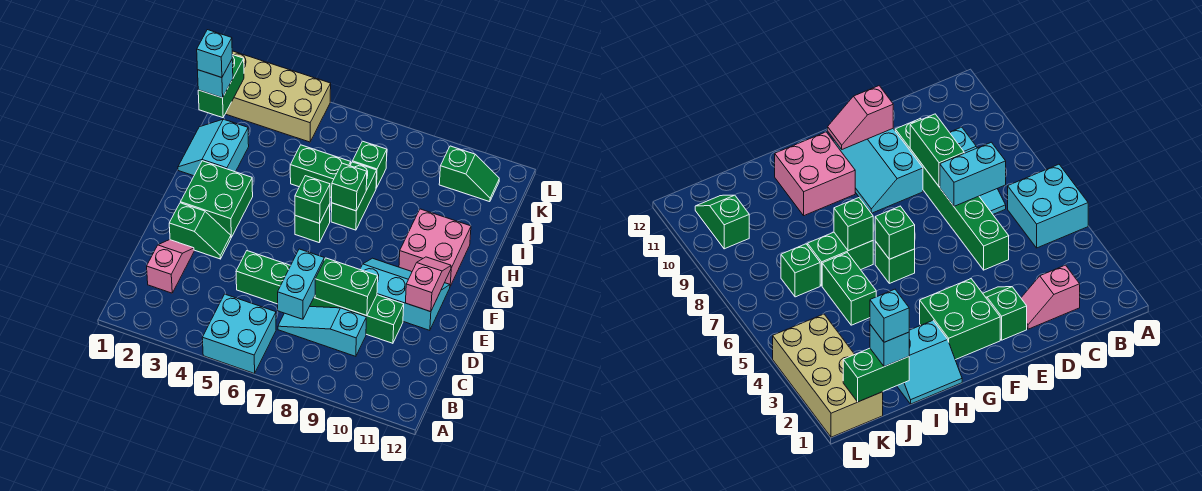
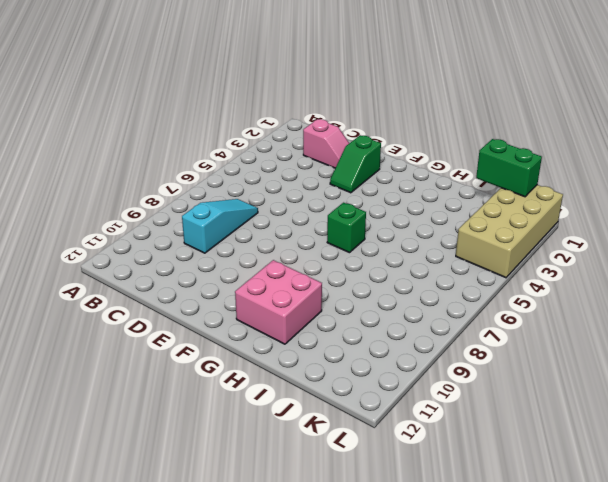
none -> cyan brick A5:B6 level 1
none -> green brick D5:D10 level 1
none -> cyan slope E9:F11 level 1 top E

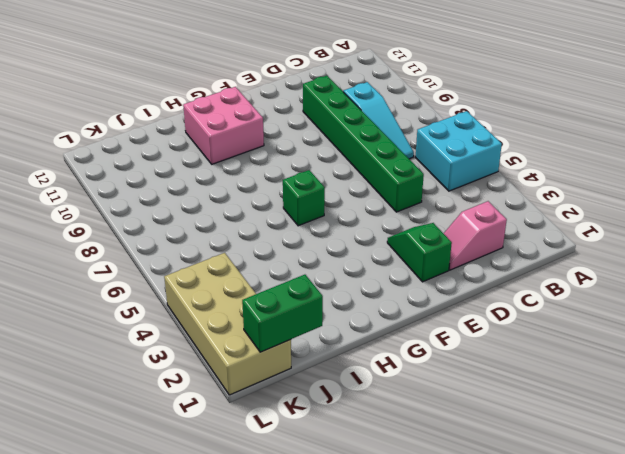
none -> cyan slope E9:F11 level 1 top E
none -> green brick F2:G3 level 1
none -> cyan slope H1:I2 level 1 top 2

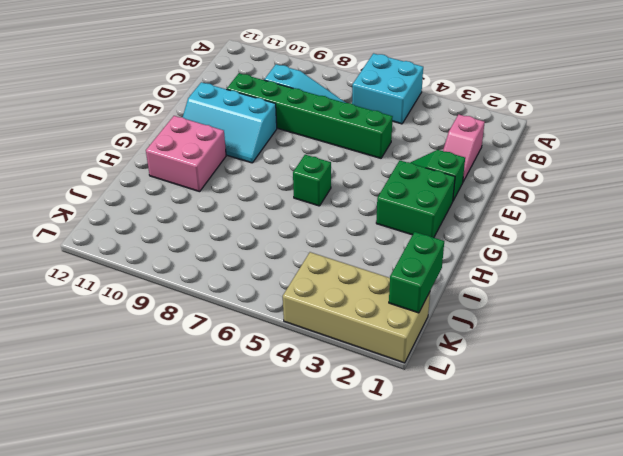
none -> cyan slope H1:I2 level 1 top 2
none -> green brick H7:I7 level 1
none -> green brick I5:I6 level 1

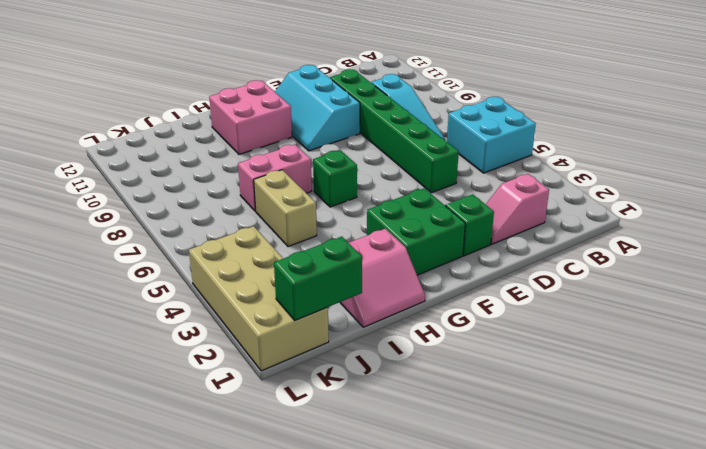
pink slope H1:I2 level 1 top 2 -> cyan slope H1:I2 level 1 top 2
pink brick H7:I7 level 1 -> green brick H7:I7 level 1
tan brick I5:I6 level 1 -> green brick I5:I6 level 1
none -> green brick J7 level 1
none -> green slope K10:K11 level 1 top 10
none -> cyan brick C7:D7 level 2

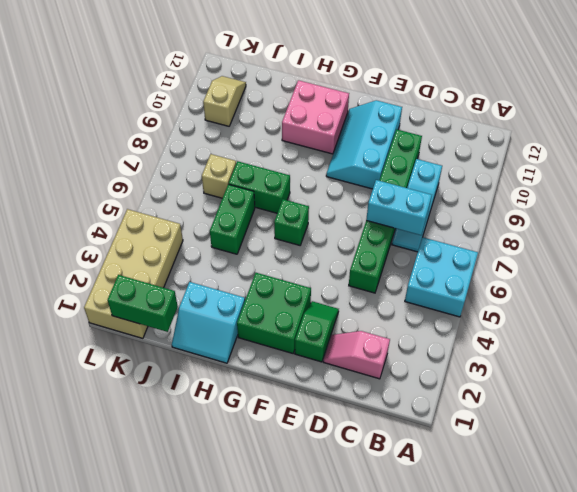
tan brick J7 level 1 -> green brick J7 level 1
tan slope K10:K11 level 1 top 10 -> green slope K10:K11 level 1 top 10
none -> green brick D8:D9 level 2
none -> pink slope E11:F11 level 2 top E
none -> green brick G6 level 2

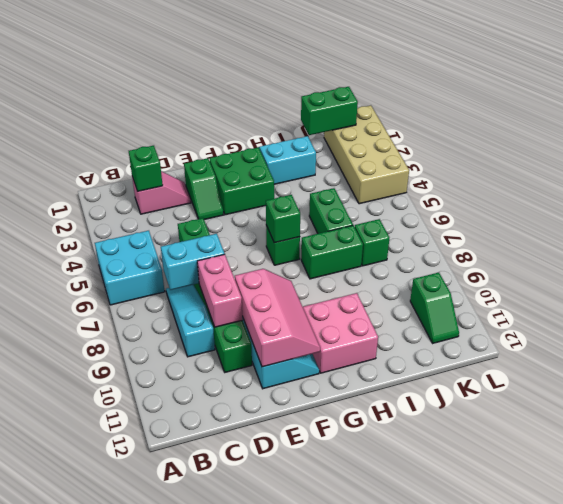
green brick C2 level 2 -> green brick H7 level 2
pink brick D8:D9 level 2 -> green brick D8:D9 level 2
pink slope E9:F11 level 2 top E -> pink slope E11:F11 level 2 top E
none -> cyan brick J1 level 3
none -> cyan brick J1 level 4

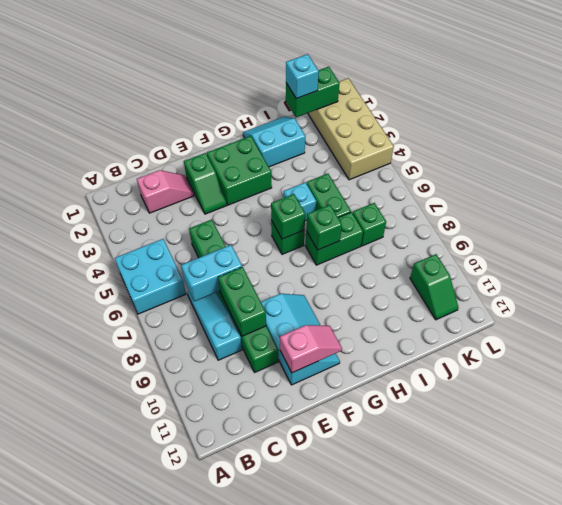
cyan brick H5 level 1 -> cyan brick J1 level 4
none -> pink brick G10:H11 level 1

